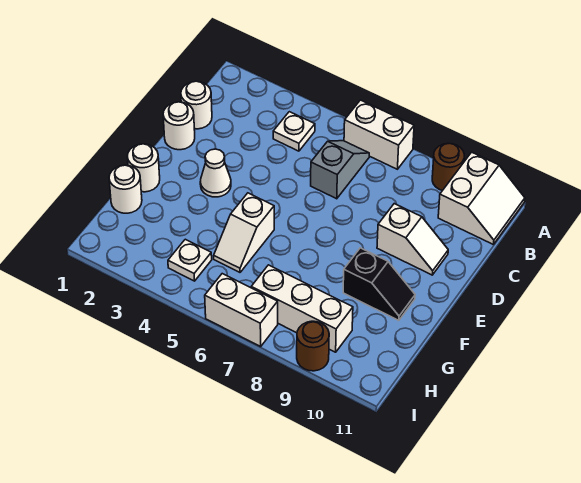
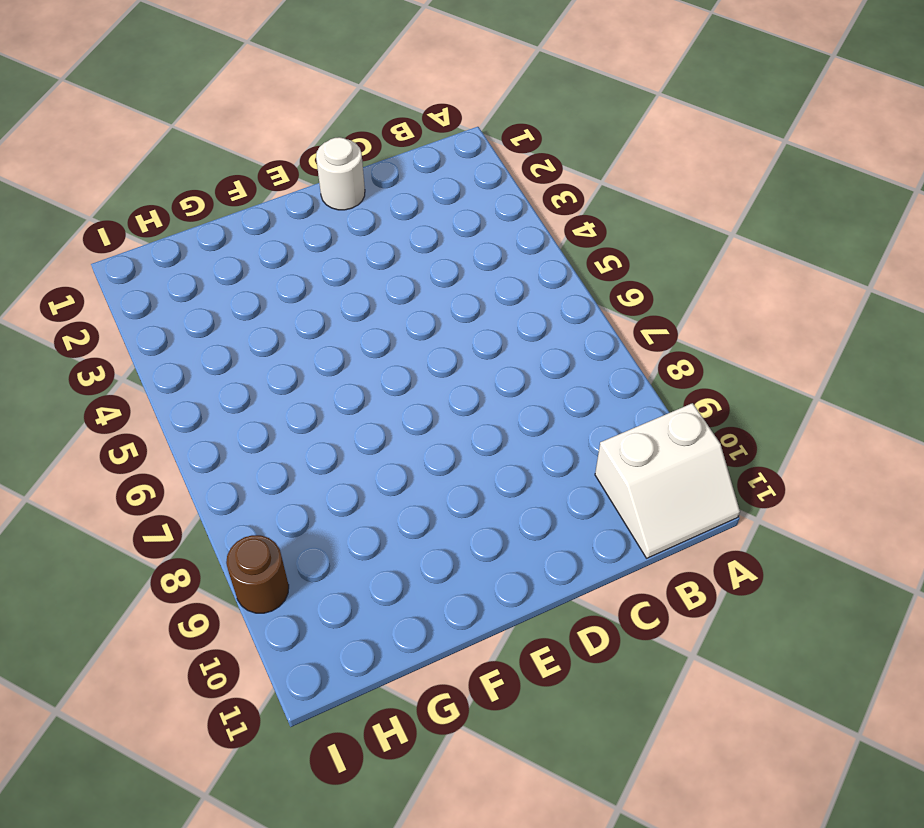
none -> white brick A6:A7 level 1
none -> brown round brick A9 level 1
none -> white plate B4 level 1

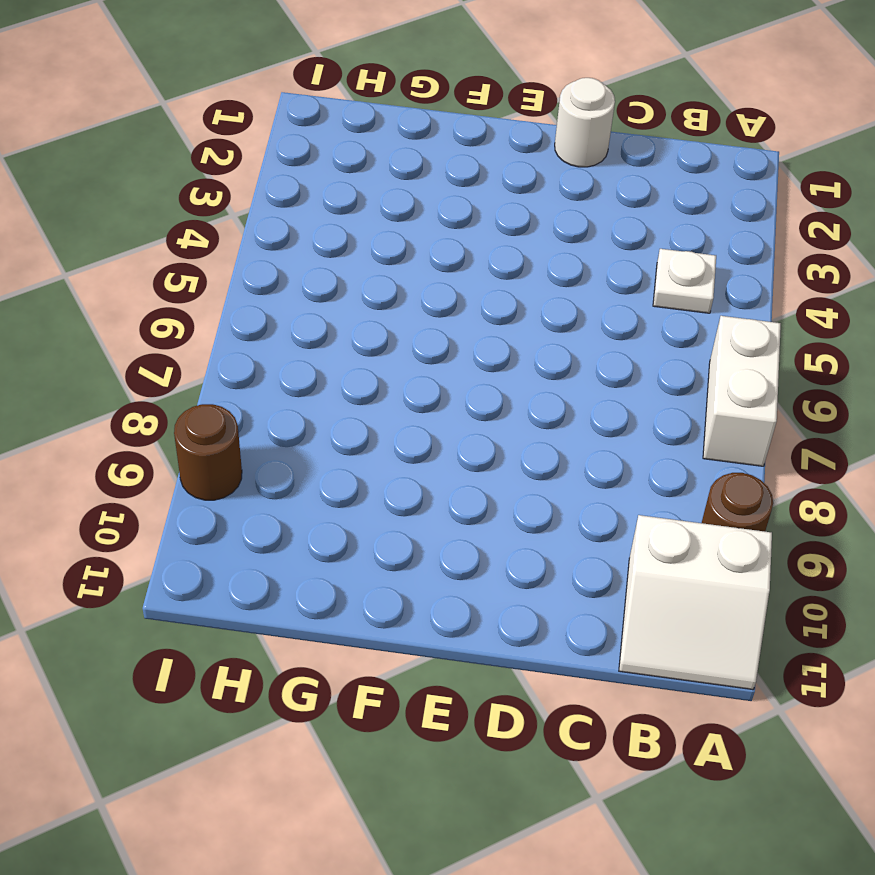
none -> grey slope B6:C6 level 1 top C
none -> white round brick C1 level 1
none -> white slope D9:D10 level 1 top 9

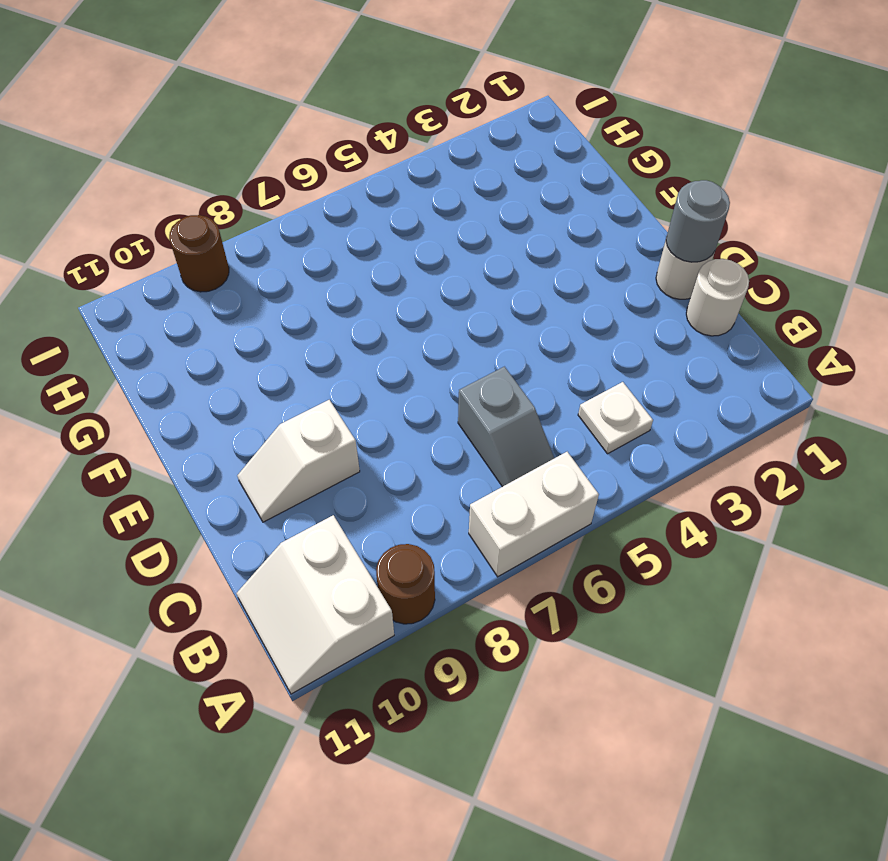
grey round brick D1 level 2 -> none
none -> white cone E3 level 1
none -> white round brick F1 level 1
none -> white slope F5:G5 level 1 top F

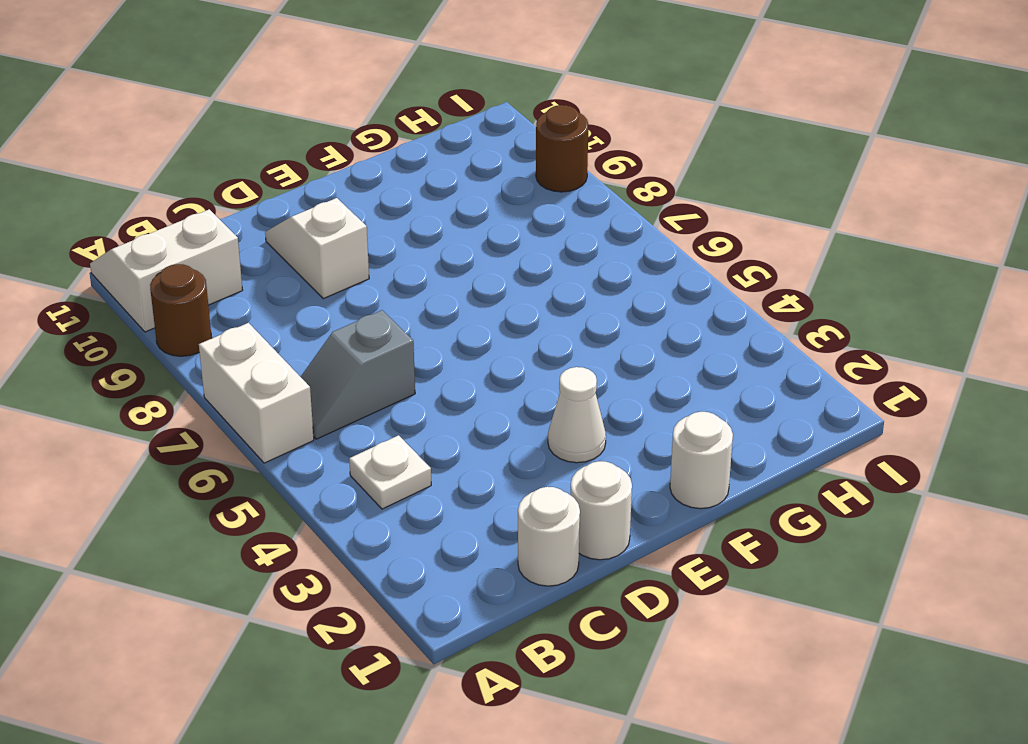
none -> white slope F5:G5 level 1 top F
none -> black slope F9:F10 level 1 top 9
none -> white round brick G1 level 1

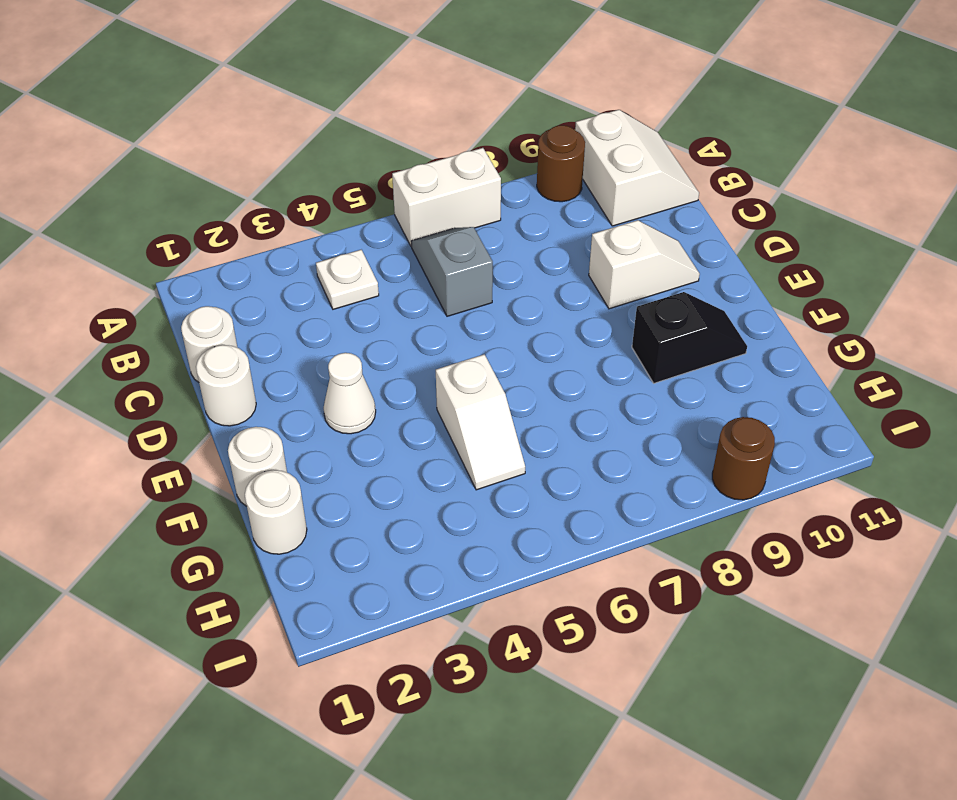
none -> white plate H4 level 1
none -> white brick H7:H9 level 1
none -> white brick I6:I7 level 1

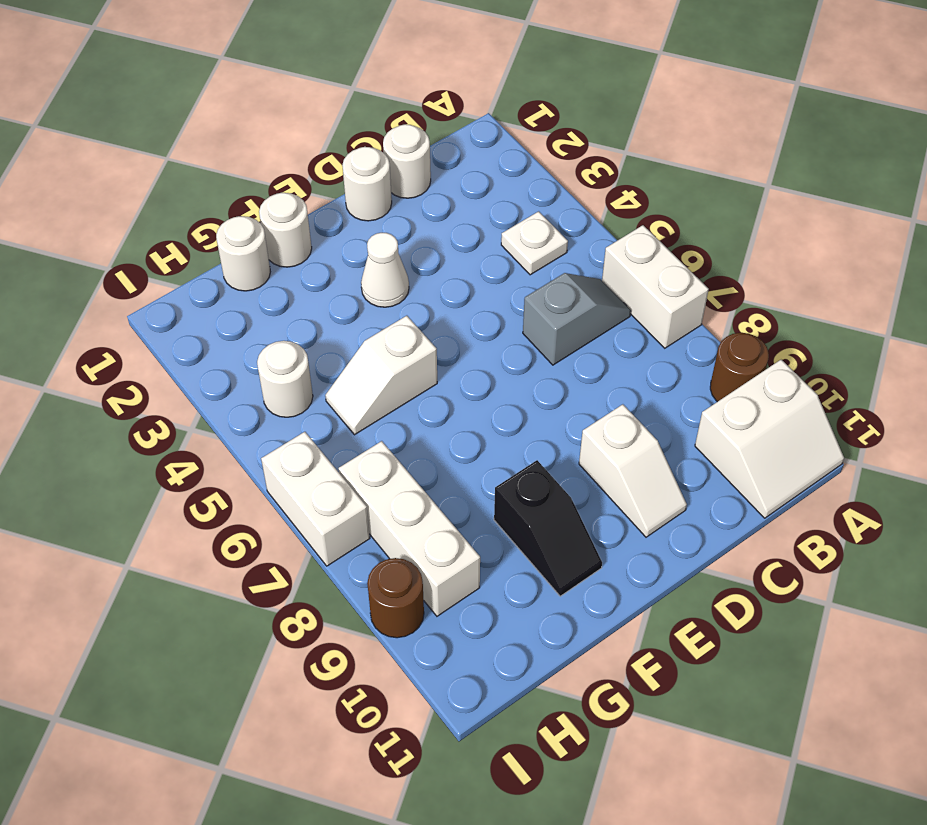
white round brick H4 level 1 -> white plate H4 level 1

